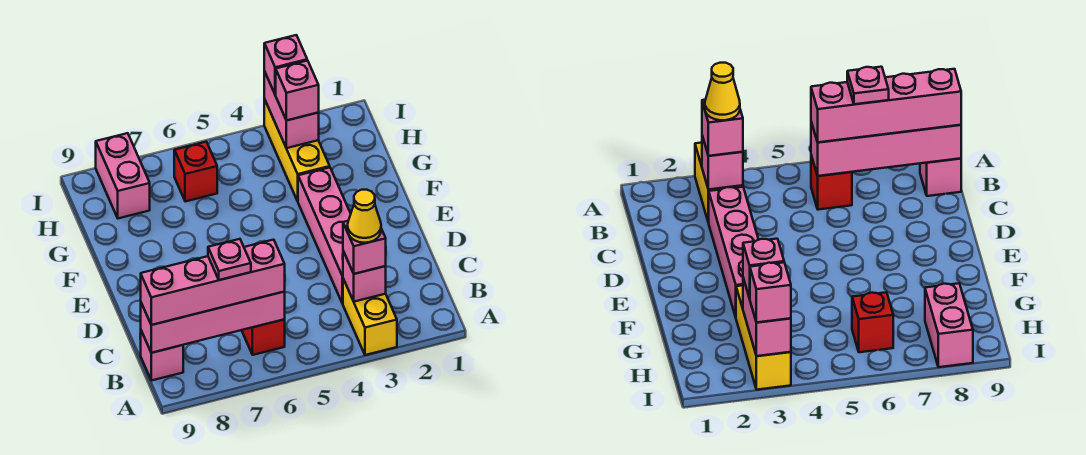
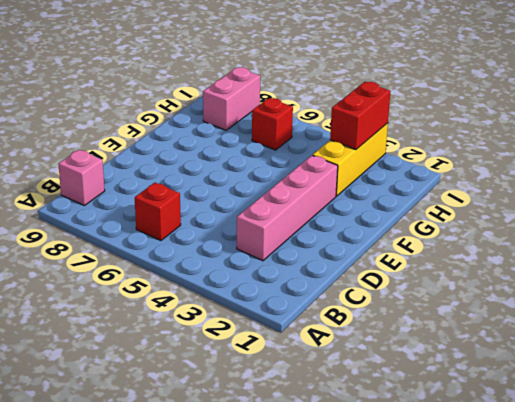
red brick H3:I3 level 2 -> pink brick H3:I3 level 2
none -> yellow brick A3:B3 level 1
none -> pink brick B3 level 2
none -> pink brick B6:B9 level 2

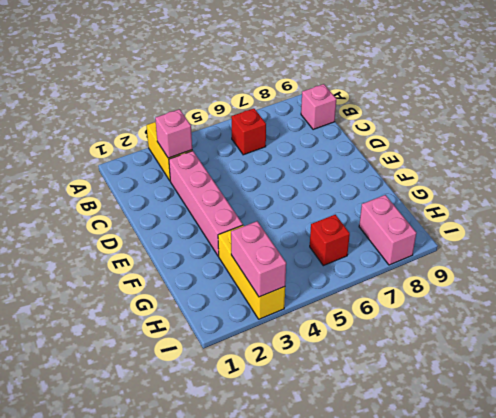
none -> pink brick B6:B9 level 2
none -> pink brick B3 level 3
none -> pink brick B6:B9 level 3

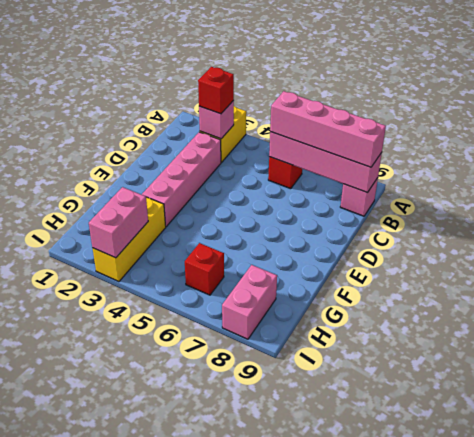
red brick B3 level 3 -> pink brick B3 level 3
none -> pink brick H3 level 3
none -> pink brick I3 level 3
none -> yellow cone B3 level 4

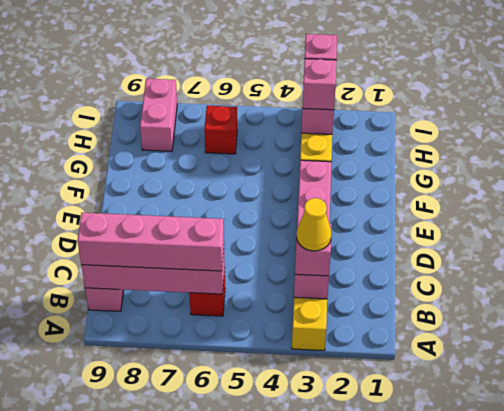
none -> pink plate B7 level 4

